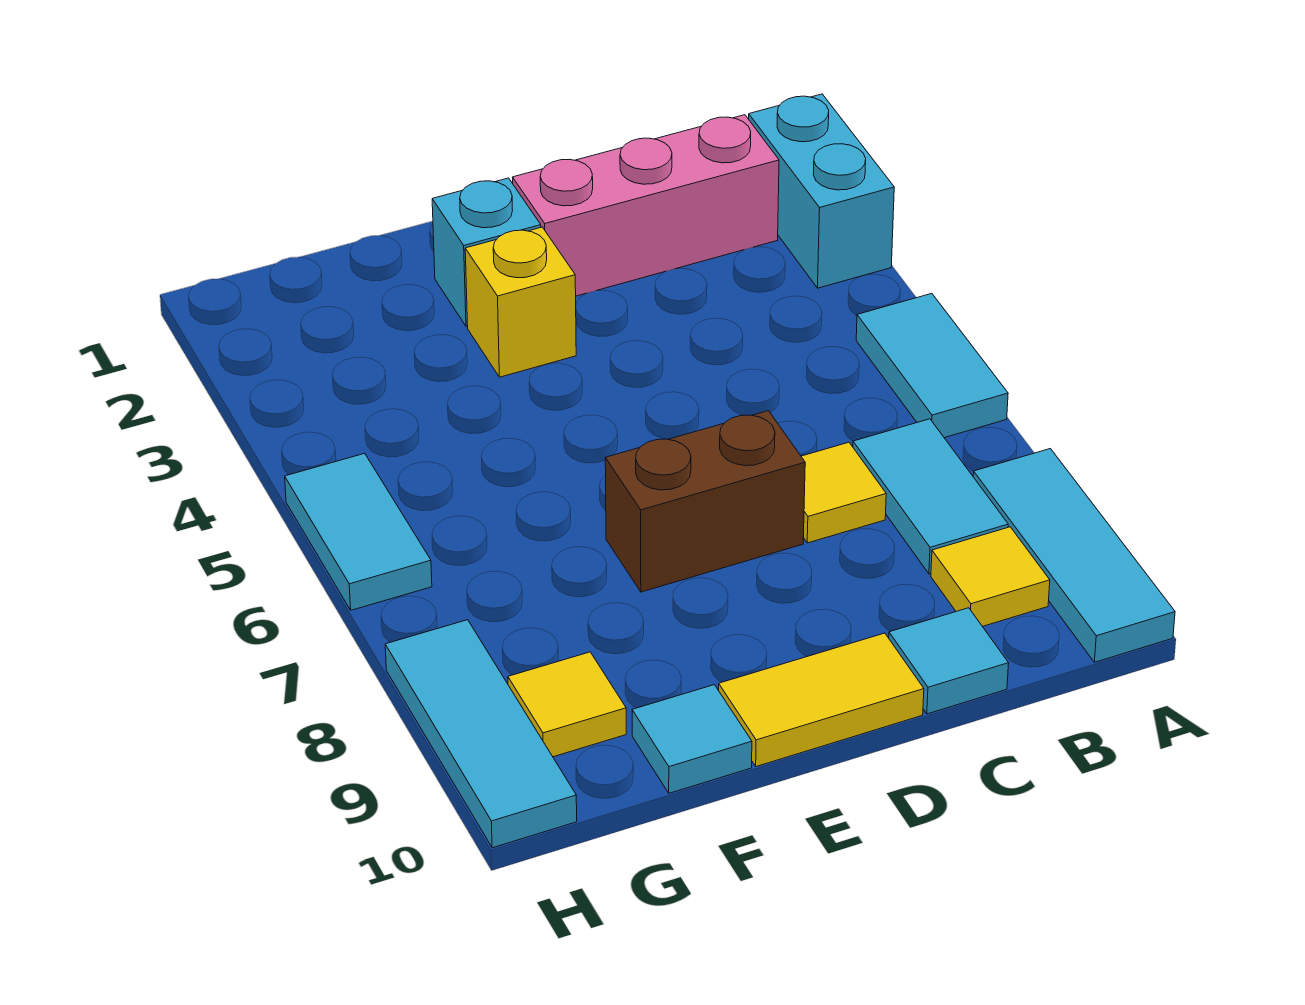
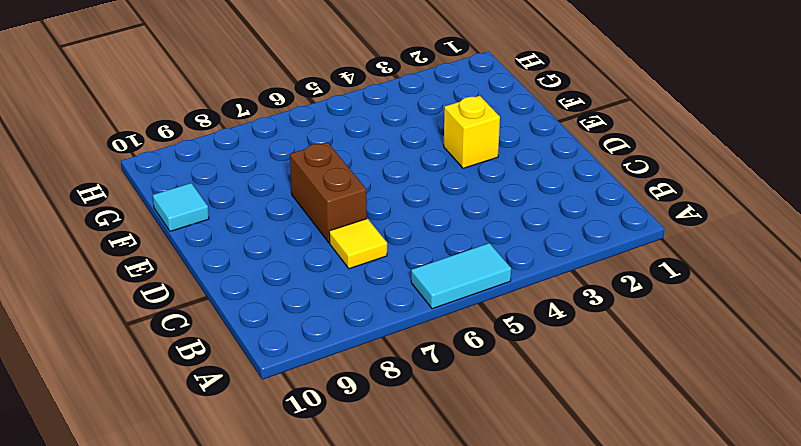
none -> cyan brick A2:A3 level 1
none -> cyan tile A8:A10 level 1
none -> pink brick B2:D2 level 1

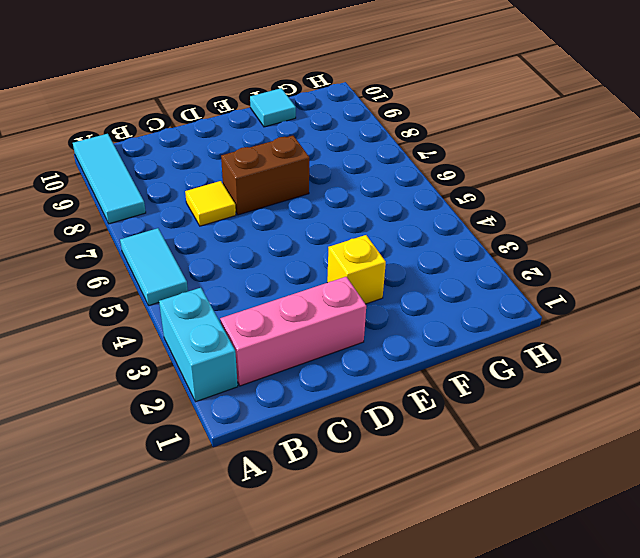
none -> cyan tile B7:B8 level 1
none -> yellow tile B9 level 1
none -> cyan tile C10 level 1

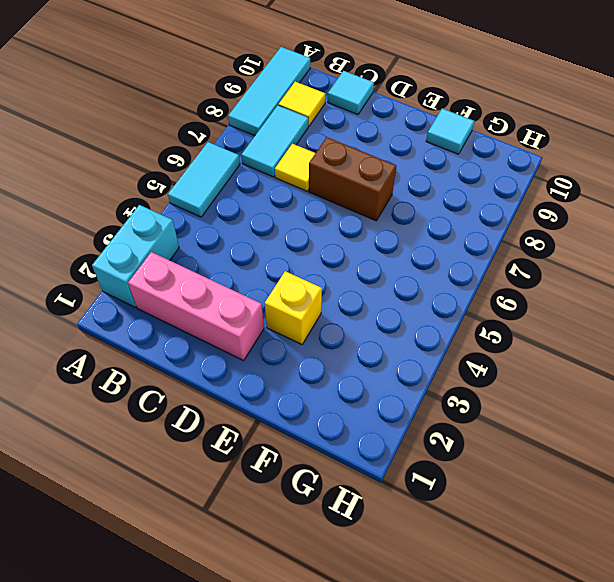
none -> yellow tile D10:E10 level 1
none -> cyan brick E2 level 1
none -> yellow tile G9 level 1

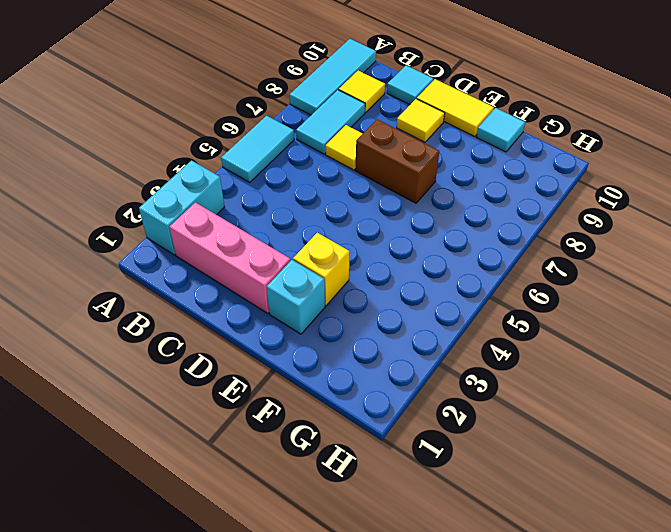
yellow tile D9 level 1 -> yellow tile G9 level 1
none -> cyan tile H5:H6 level 1
none -> cyan tile H8:H10 level 1

